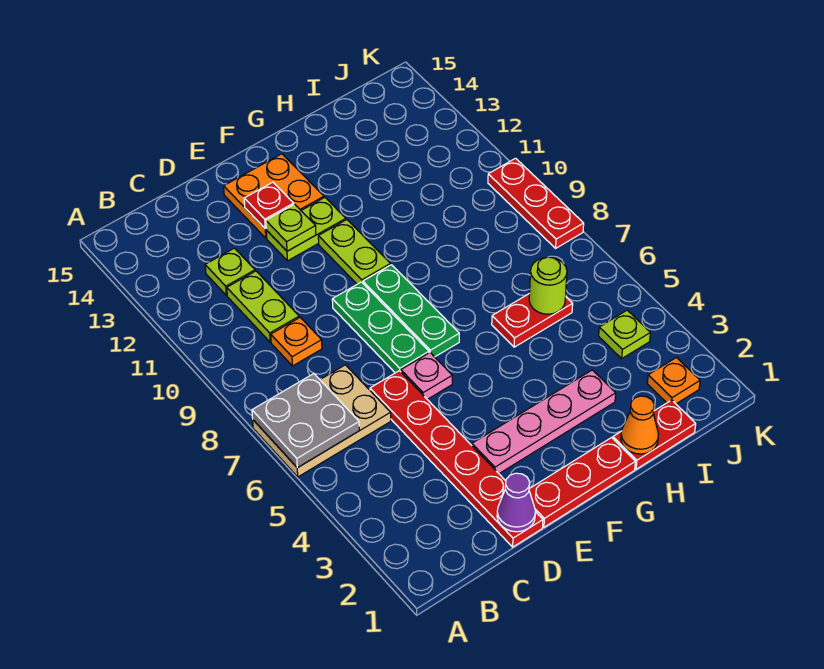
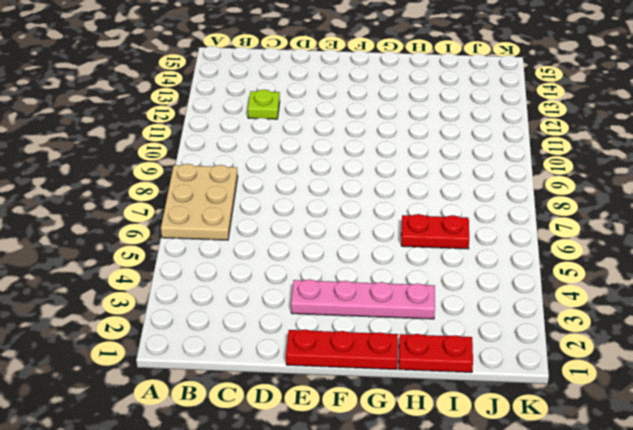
tan plate A6:B8 level 1 -> tan plate A6:C7 level 1
none -> orange plate C9 level 1
none -> lime plate C10:C11 level 1
none -> red plate D1:D6 level 1

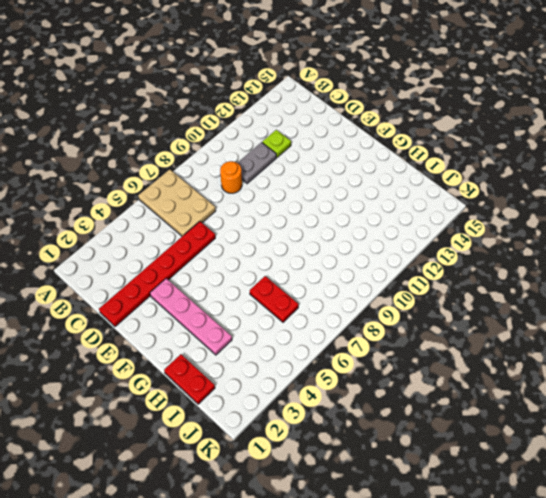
orange round brick C9 level 1 -> orange plate C9 level 1
grey plate C10:C11 level 1 -> lime plate C10:C11 level 1
none -> red plate E1:G1 level 1
none -> pink plate E6 level 1
none -> green plate E7:E9 level 1

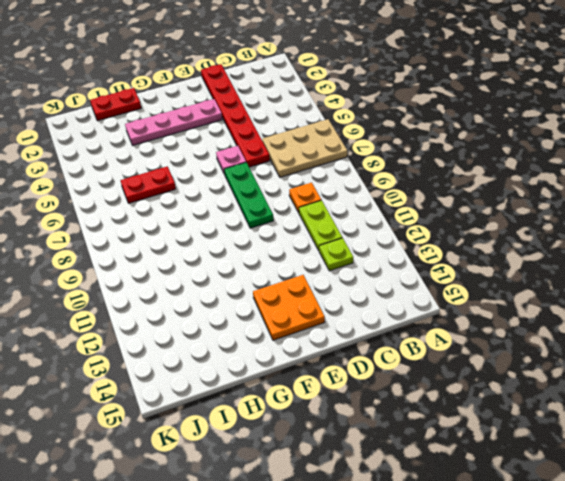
none -> red plate E1:G1 level 1
none -> lime plate E12:F12 level 1
none -> green plate F7:F9 level 1

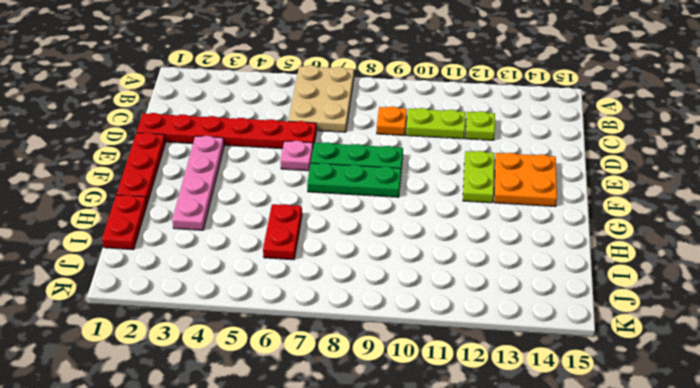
none -> lime plate F10:F11 level 1
none -> orange plate J2 level 1
none -> lime plate J4 level 1

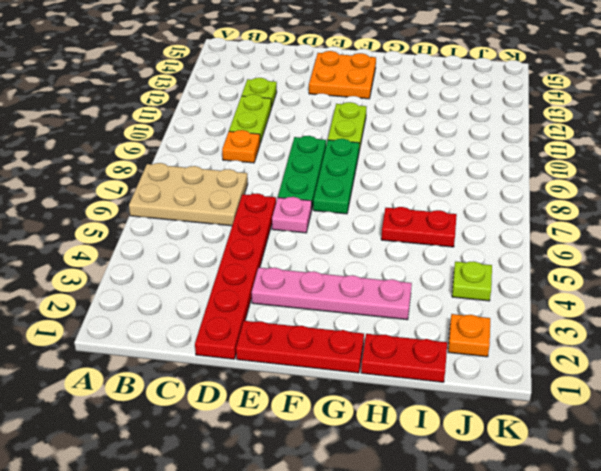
none -> lime plate E12:F12 level 1
none -> red plate K8:K10 level 1
none -> grey plate A6:B7 level 2

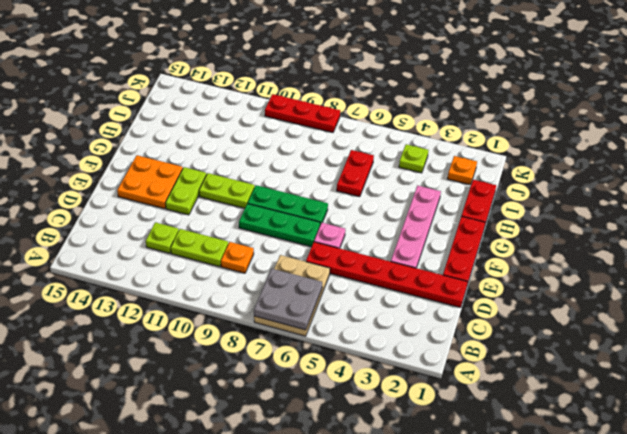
none -> purple cone D1 level 2
none -> lime plate E12 level 2
none -> red plate E13 level 2

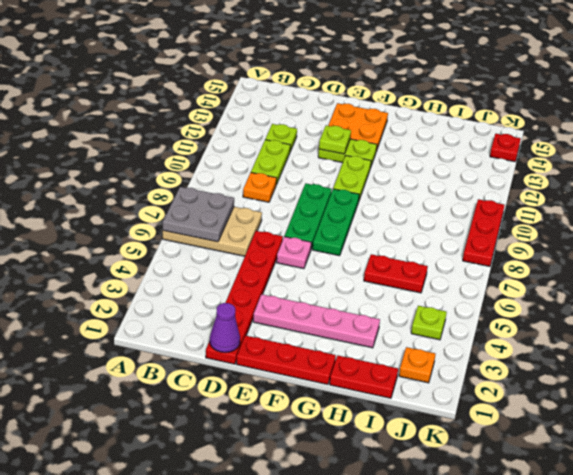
red plate K14 level 1 -> red plate E13 level 2
none -> orange cone H1 level 2
none -> lime round brick I6 level 2

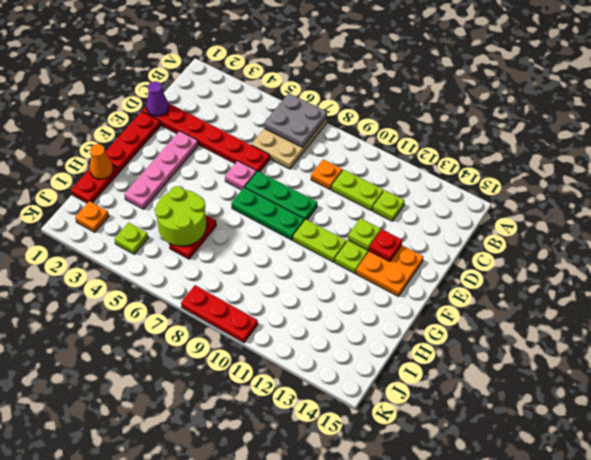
lime round brick H5:I6 level 2 -> lime round brick I6 level 2

